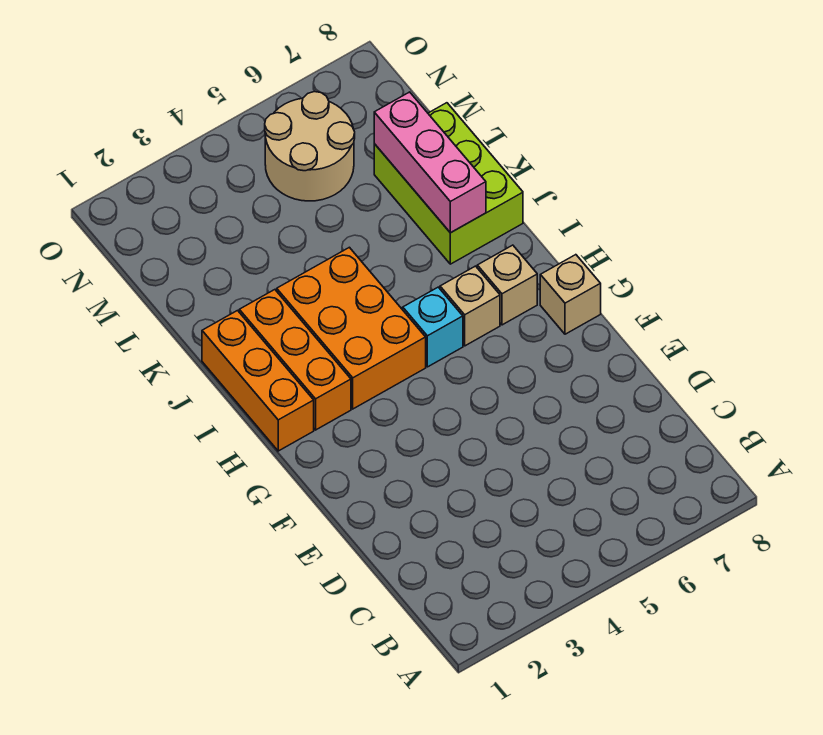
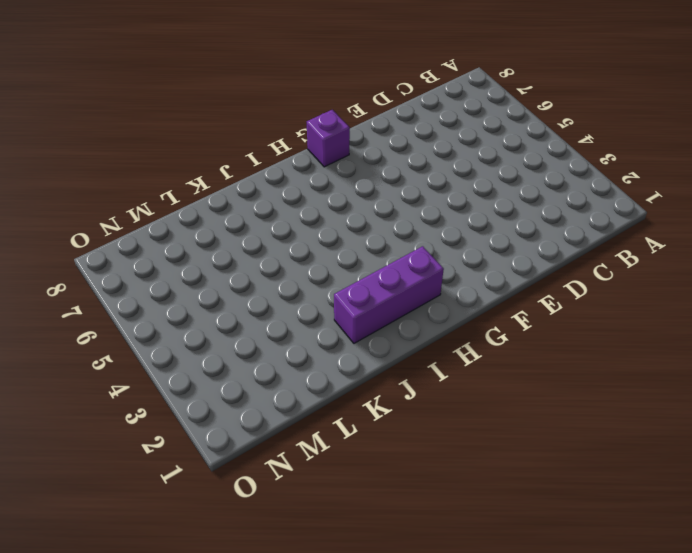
purple brick G8 level 1 -> tan brick G8 level 1
purple brick H2:J2 level 1 -> orange brick H2:J2 level 1
none -> orange brick H1:J1 level 1
none -> orange brick H3:J4 level 1

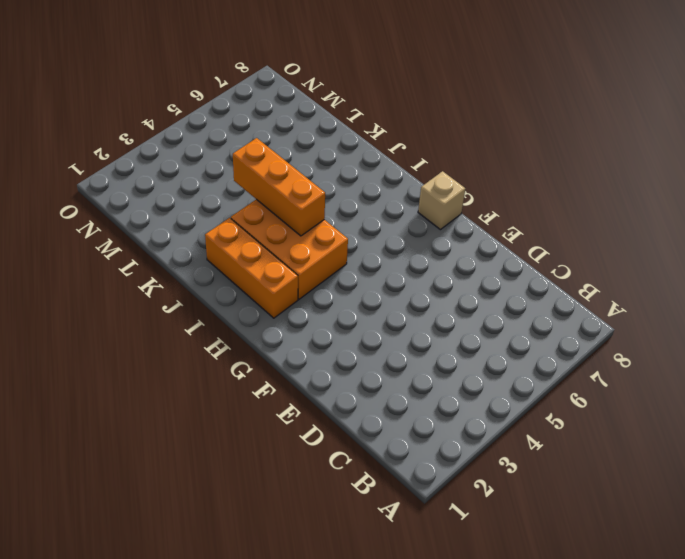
orange brick I4:K4 level 2 -> orange brick H1:J1 level 1
none -> cyan brick H5 level 1
none -> tan brick H6 level 1

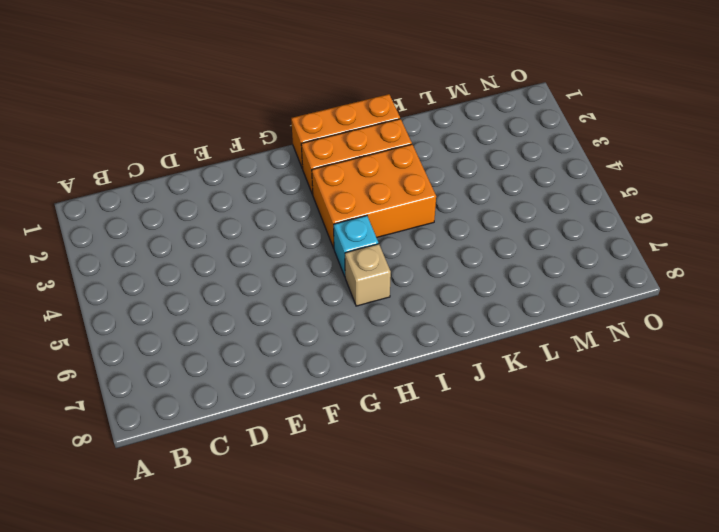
none -> tan brick G8 level 1
none -> tan brick H7 level 1

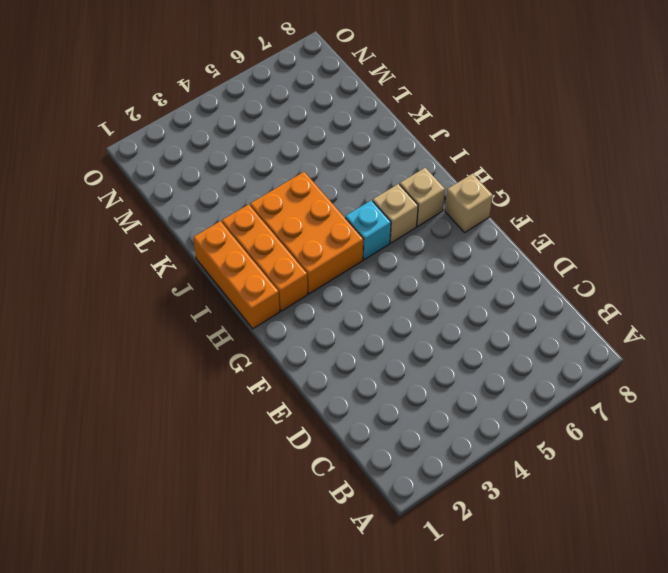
none -> lime brick J7:L8 level 1
none -> tan round brick M5:N6 level 1

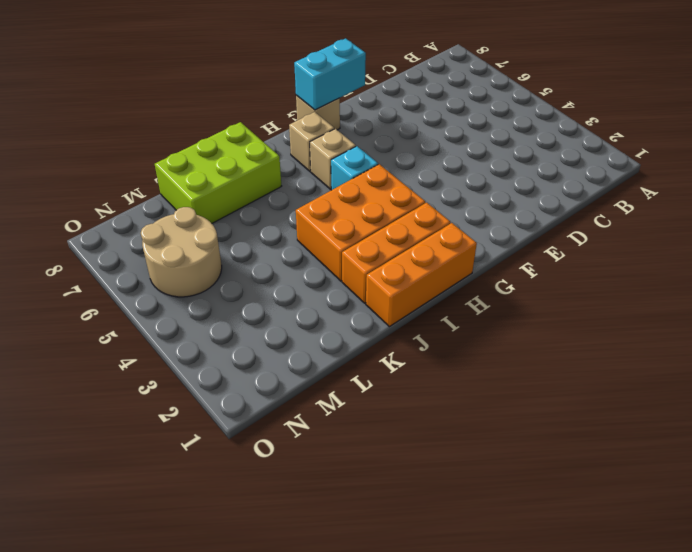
cyan brick F8:G8 level 2 -> none
none -> pink brick J7:L7 level 2

